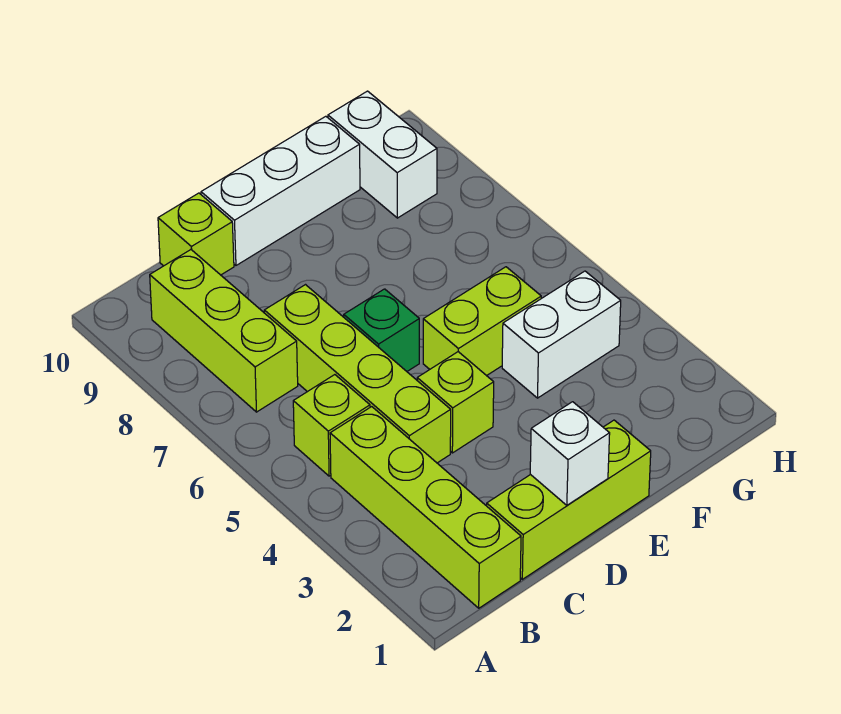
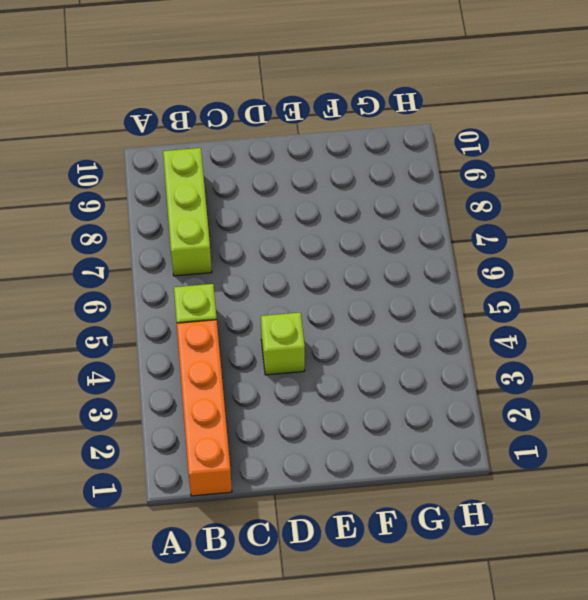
orange brick B1:B4 level 1 -> lime brick B1:B4 level 1
none -> lime brick C1:E1 level 1
none -> lime brick C4:C7 level 1
none -> lime brick C10 level 1

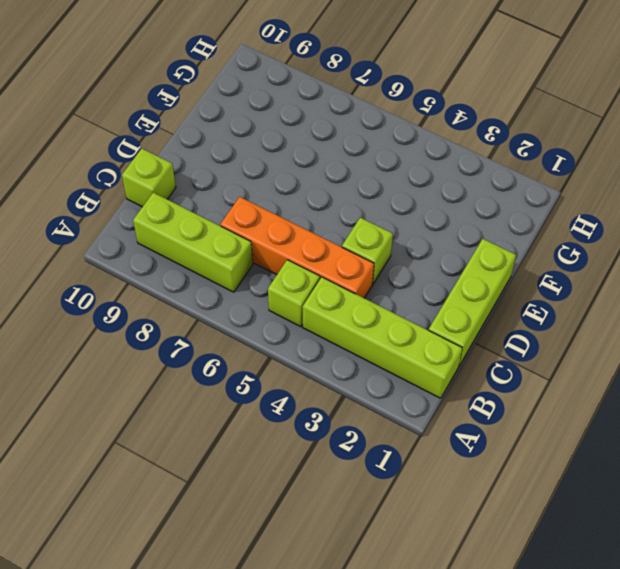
orange brick C4:C7 level 1 -> lime brick C4:C7 level 1
none -> green brick D6 level 1
none -> white brick D10:F10 level 1
none -> lime brick E5:F5 level 1

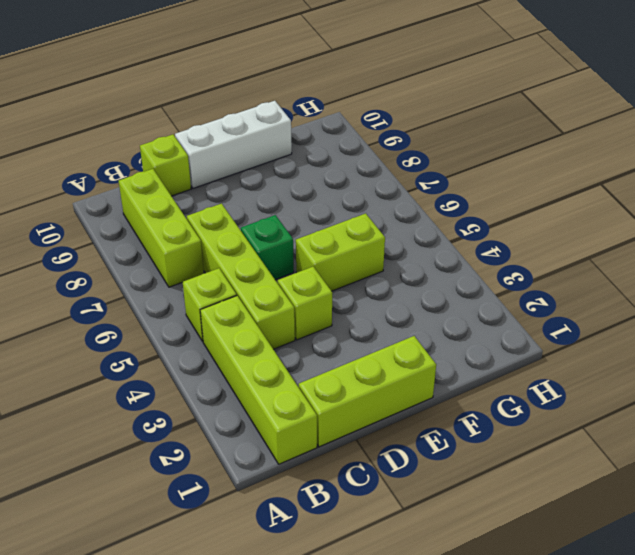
none -> white brick F4:G4 level 1
none -> white brick G9:G10 level 1
none -> white brick D1 level 2

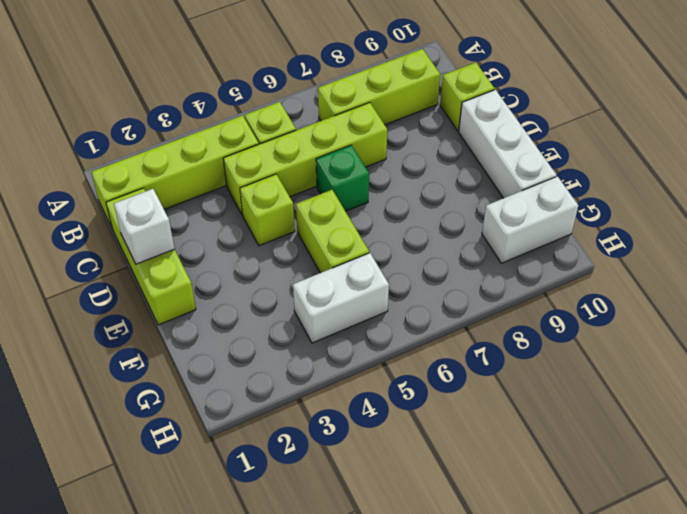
white brick G4:G5 level 1 -> white brick F4:G4 level 1

